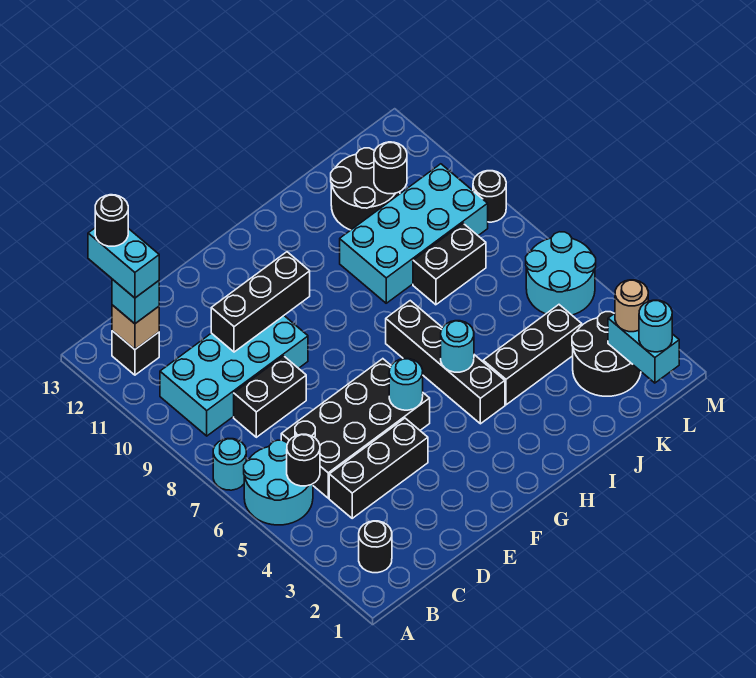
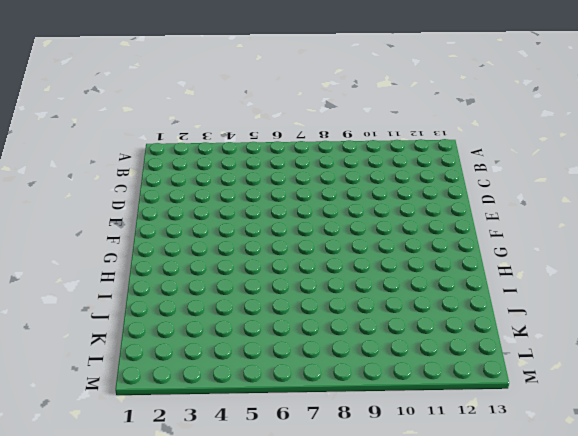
none -> cyan round brick A5:B6 level 1
none -> cyan round brick A7 level 1
none -> black round brick B2 level 1

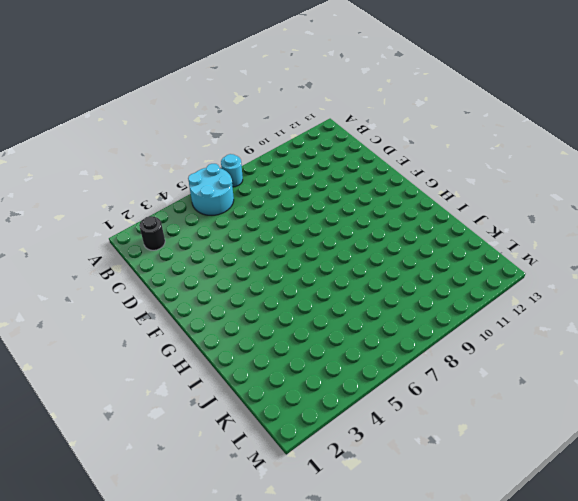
none -> cyan brick B9:E10 level 1
none -> black brick B12 level 1
none -> black brick C4:E4 level 1

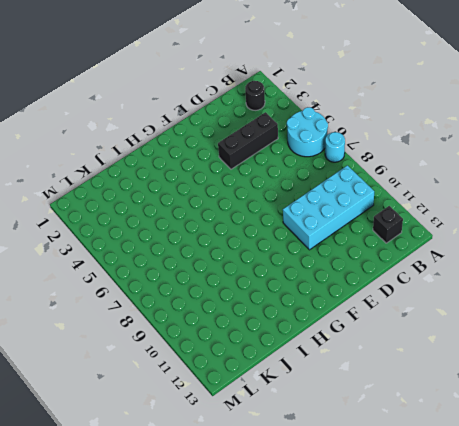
none -> black brick C5:F6 level 1
none -> black brick C8:D8 level 1
none -> black brick H4:H7 level 1

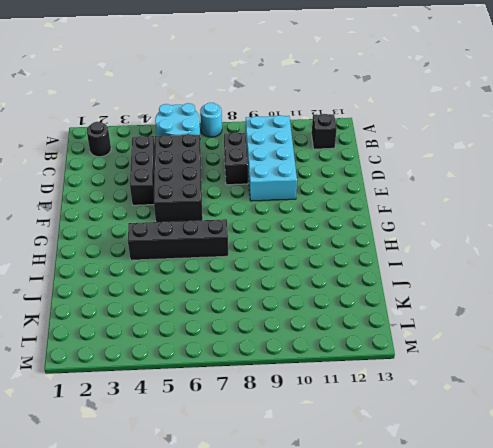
none -> black brick I4:K4 level 1
none -> cyan brick I9:L10 level 1
none -> black brick J8:K8 level 1

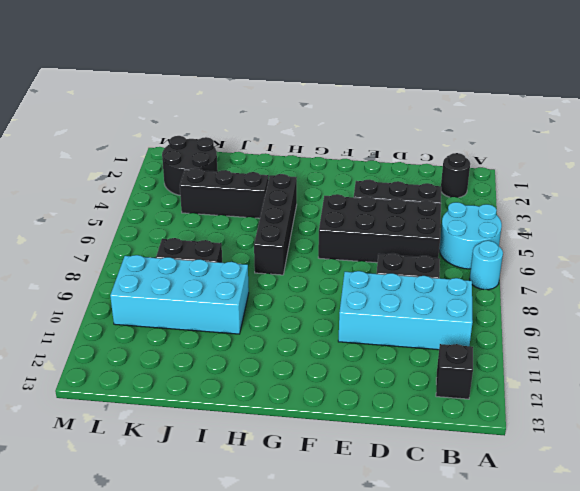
none -> black round brick J11:K12 level 1
none -> cyan round brick L5:M6 level 1
none -> black round brick M9 level 1

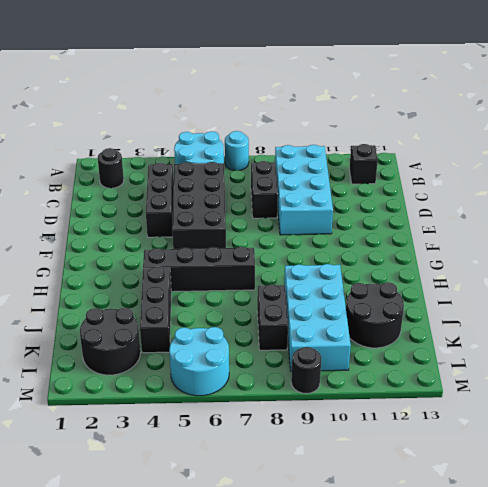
none -> black round brick B5 level 2
none -> tan brick B12 level 2
none -> black brick D10:F10 level 2

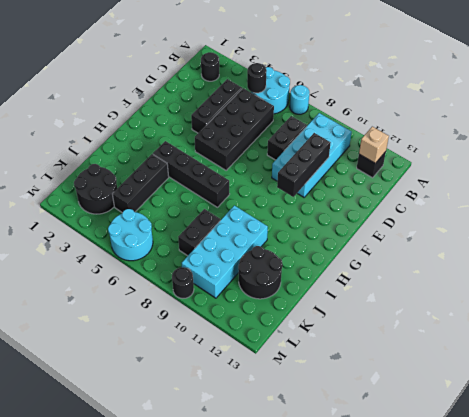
none -> cyan round brick F5 level 2
none -> cyan round brick H5 level 2
none -> black round brick K11 level 2

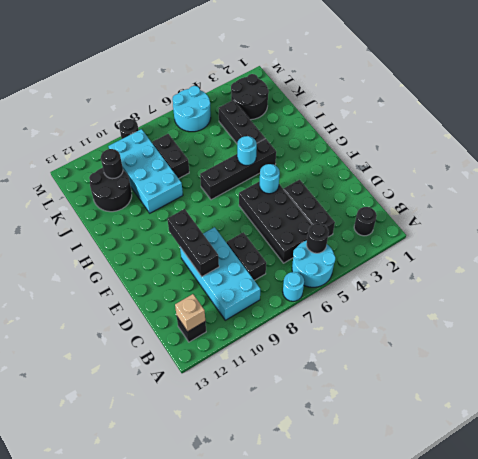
none -> cyan brick L1:L2 level 2
none -> cyan brick B12 level 3
none -> cyan round brick L1 level 3

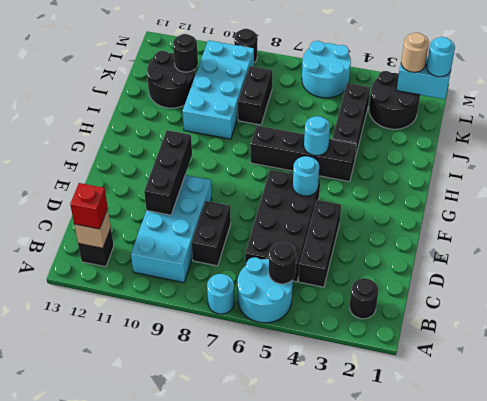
red brick B12 level 3 -> cyan brick B12 level 3
none -> cyan brick B12:B13 level 4
none -> black round brick B13 level 5

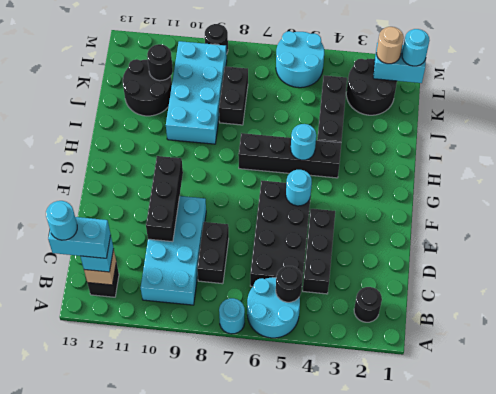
cyan round brick B13 level 5 -> black round brick B13 level 5

